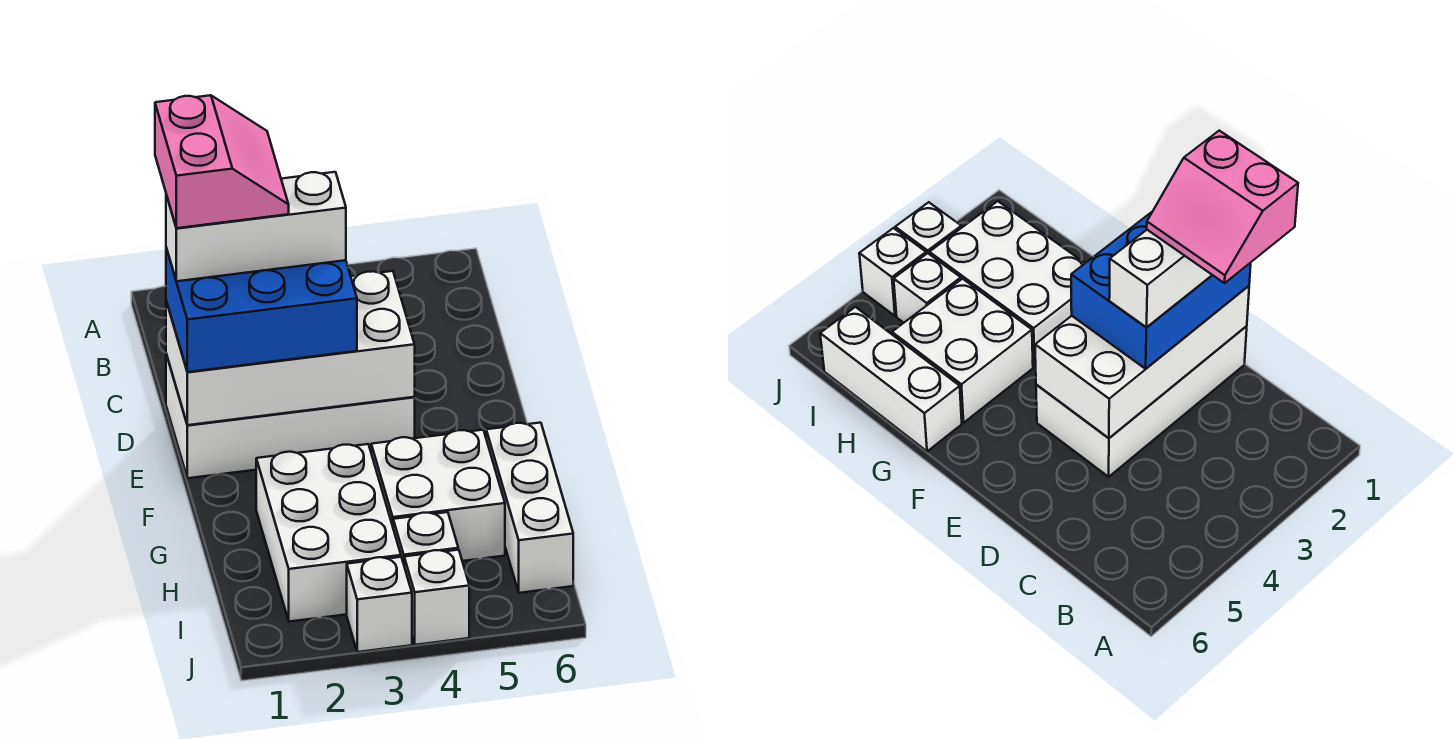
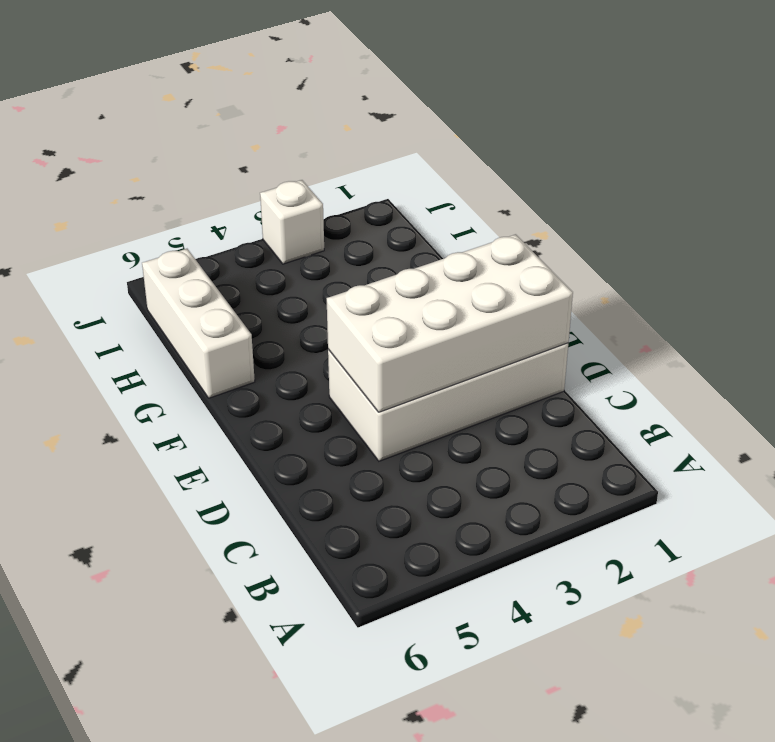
none -> white brick G2:I3 level 1
none -> white brick G4:H5 level 1

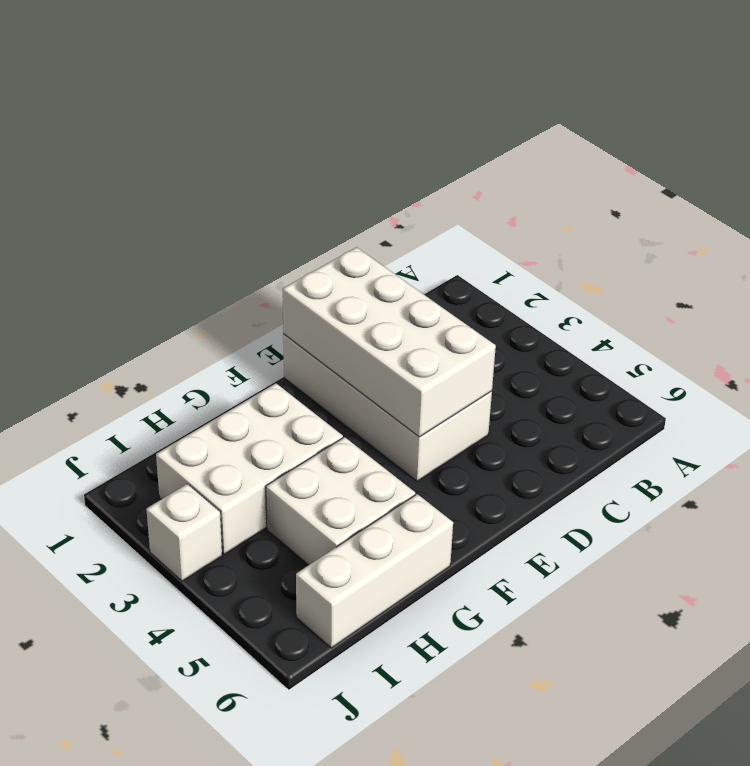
none -> white brick I4 level 1
none -> white brick J4 level 1

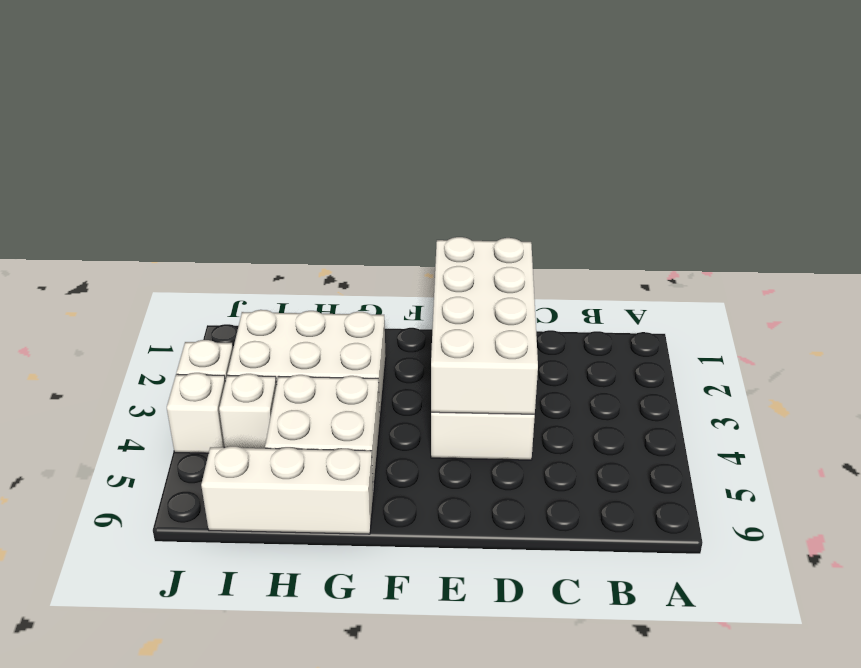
none -> blue brick D1:E3 level 3
none -> white brick D1:D3 level 4

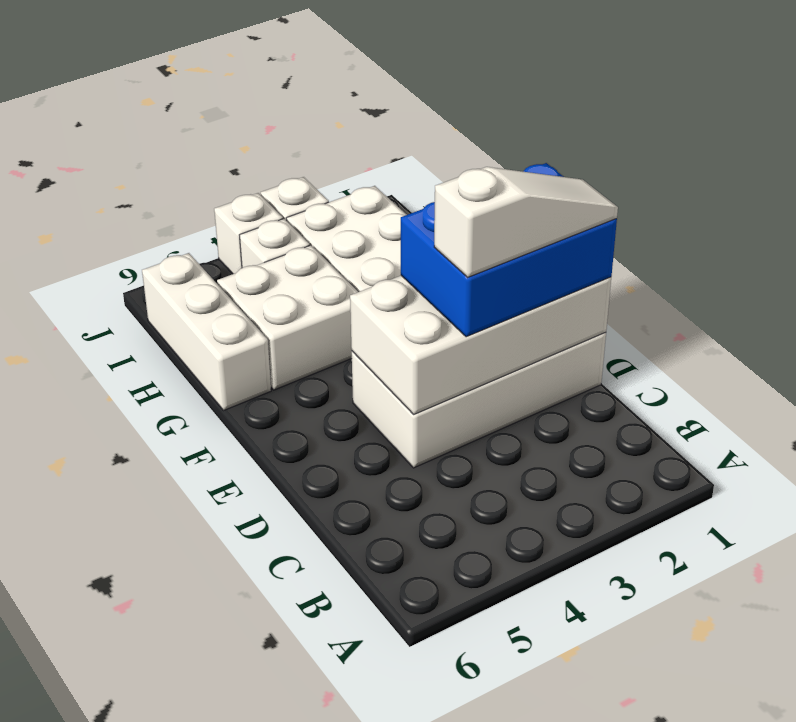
white slope D1:D3 level 4 top 3 -> white brick D1:D3 level 4
none -> pink slope C1:D2 level 5 top 1

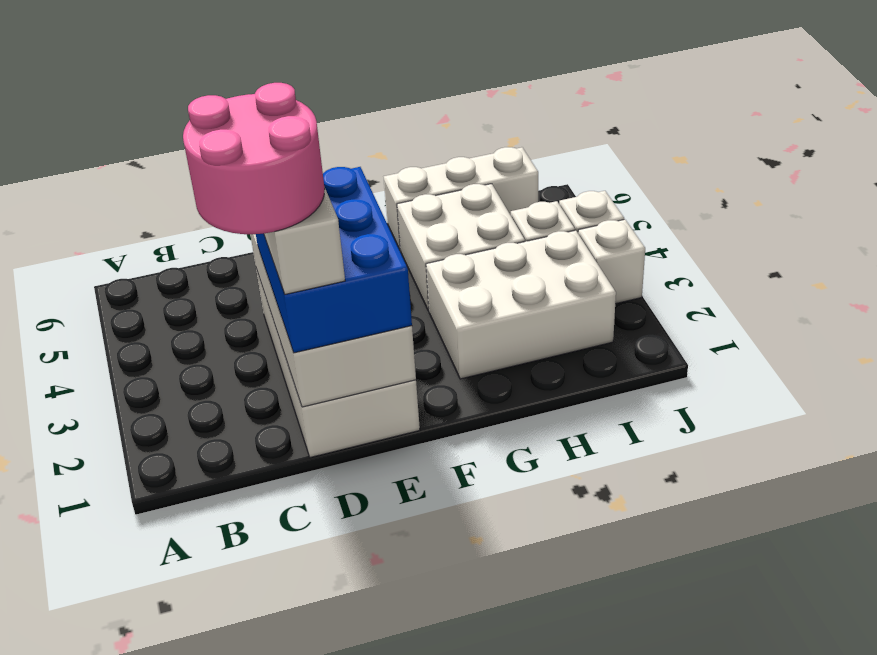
pink round brick C1:D2 level 5 -> pink slope C1:D2 level 5 top 1

